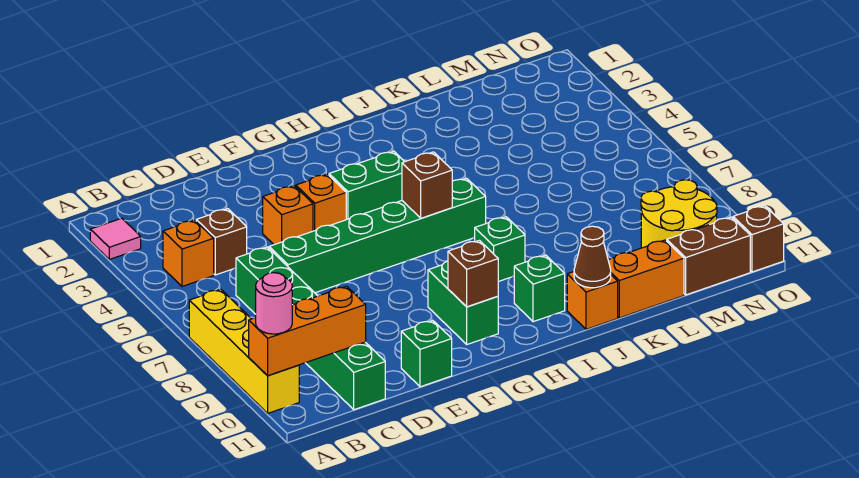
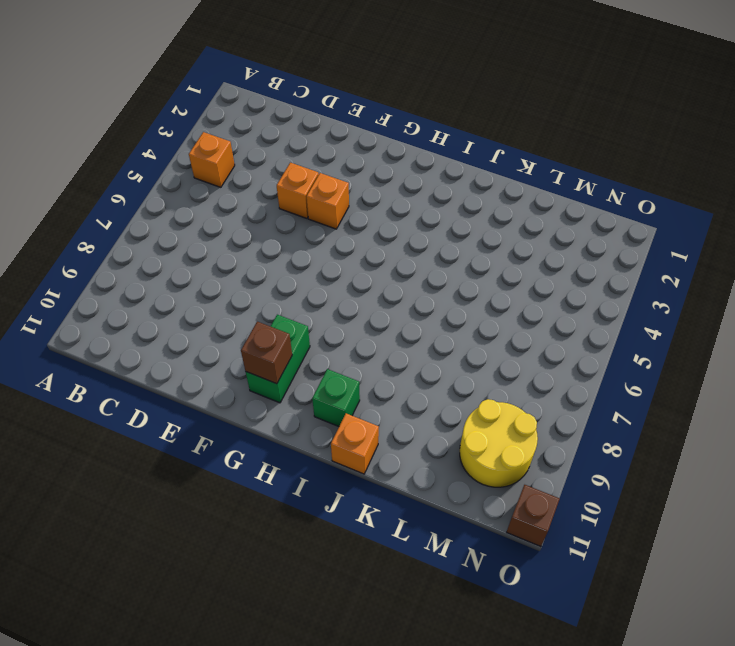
none -> pink tile A2 level 1
none -> yellow brick A7:A10 level 1
none -> brown brick C4 level 1

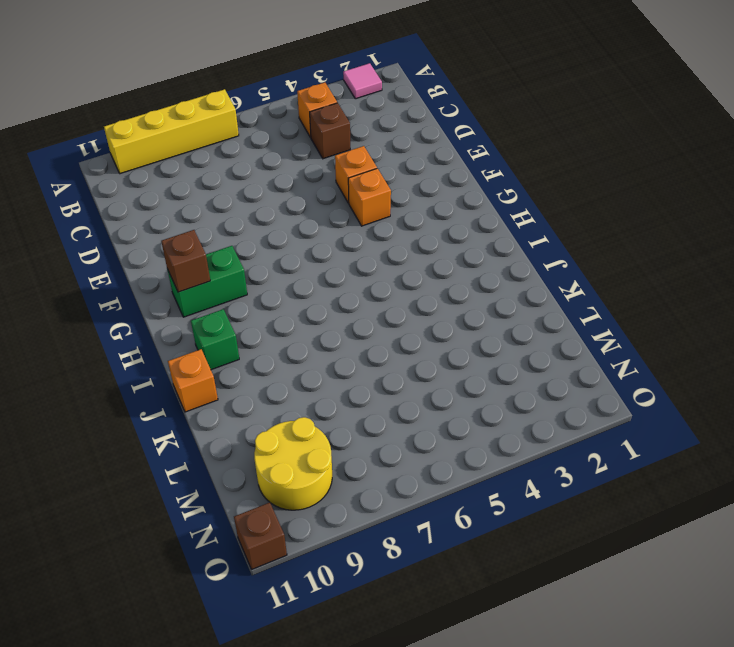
none -> green brick C6:C11 level 1
none -> green brick D6:I6 level 1
none -> green brick E11 level 1

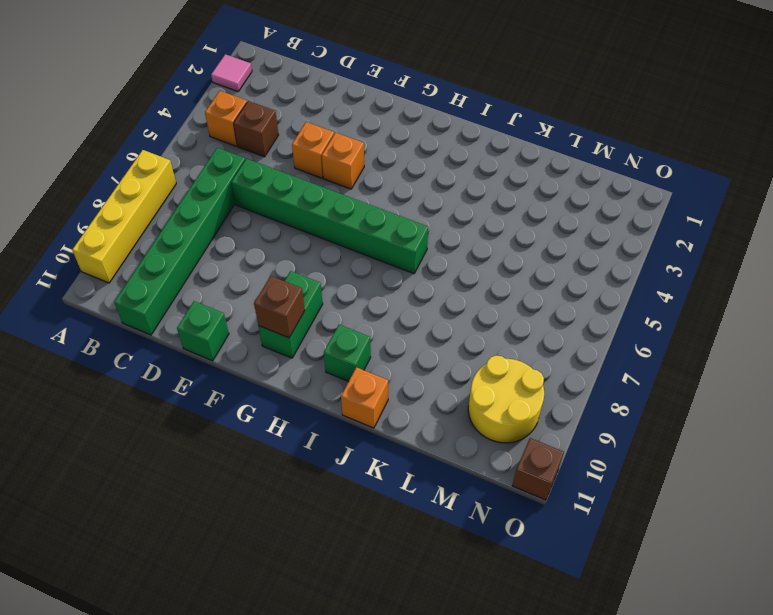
none -> green brick G4:H4 level 1
none -> green brick I8 level 1
none -> orange brick K11:L11 level 1

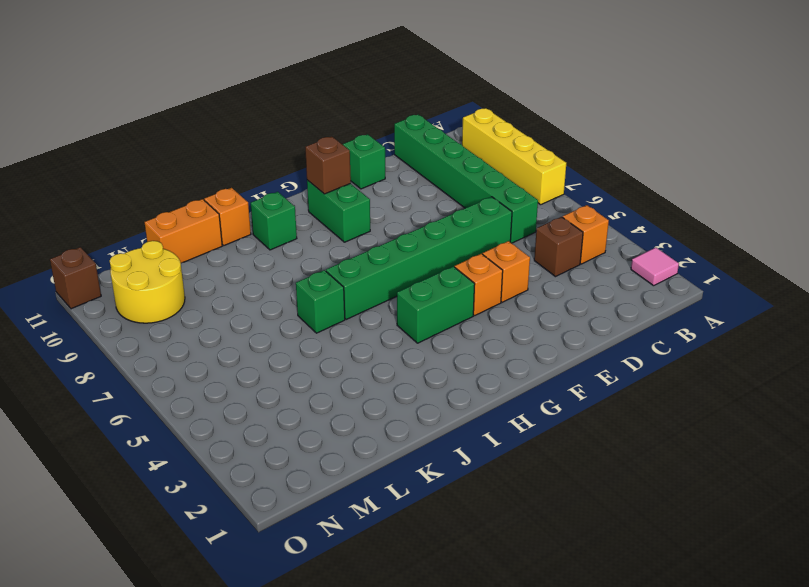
green brick J6 level 1 -> green brick I8 level 1
none -> brown brick M11:N11 level 1
none -> orange brick A10:C10 level 2
none -> brown brick H6 level 2

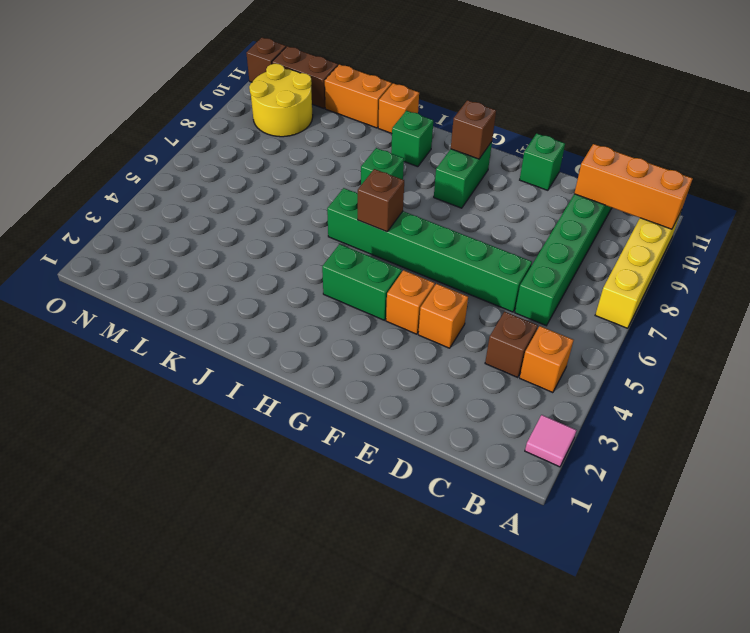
none -> brown cone J11 level 2
none -> pink round brick A10 level 3

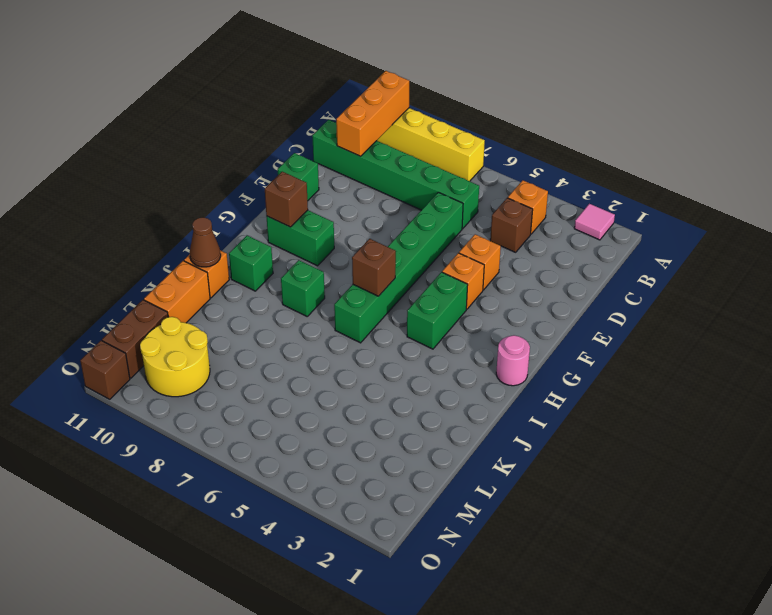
pink round brick H1 level 1 -> pink round brick A10 level 3

